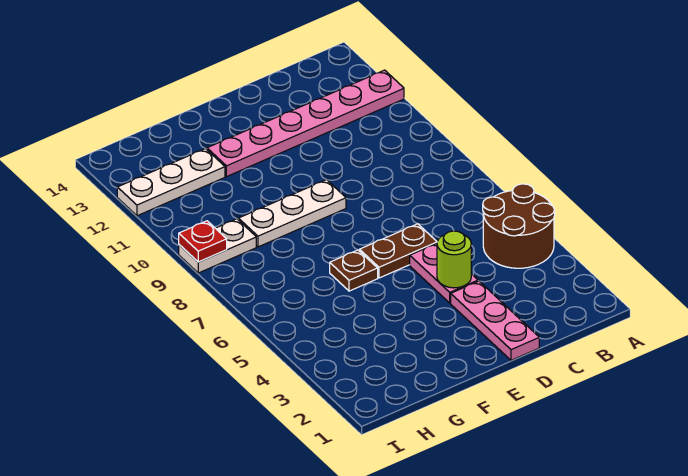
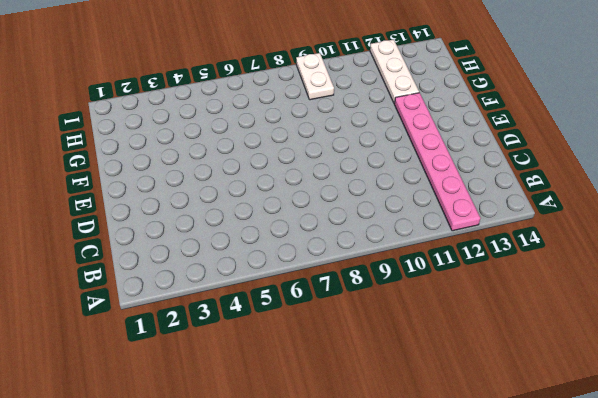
none -> brown round brick A4:B5 level 1
none -> pink plate D1:D3 level 1

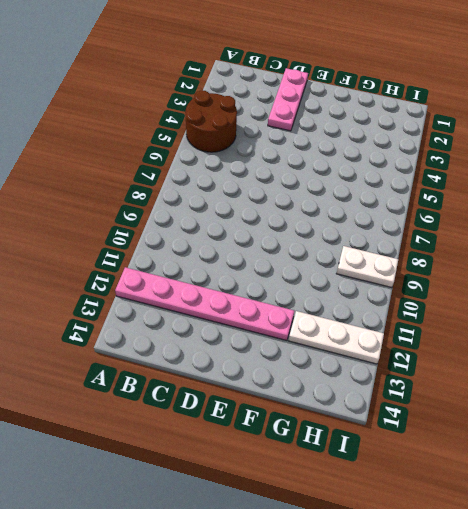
none -> pink plate D4:D5 level 1
none -> brown plate D6:E6 level 1

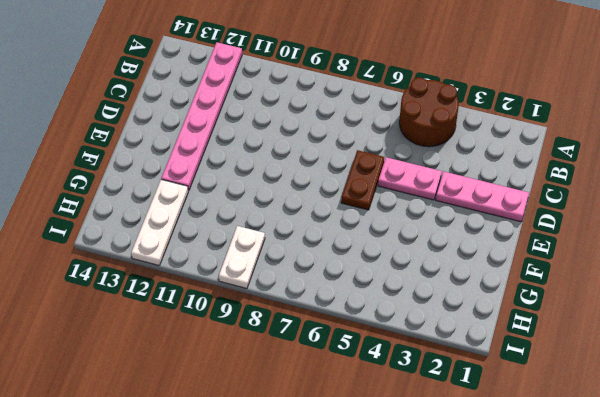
none -> white plate E9:G9 level 1
none -> brown plate F6 level 1

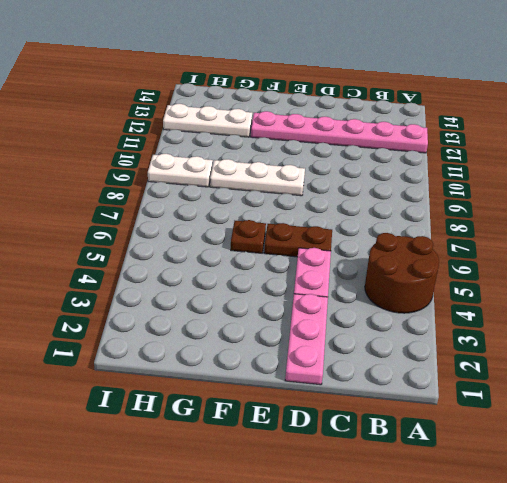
none -> lime round brick D4 level 2
none -> red plate I9 level 2

